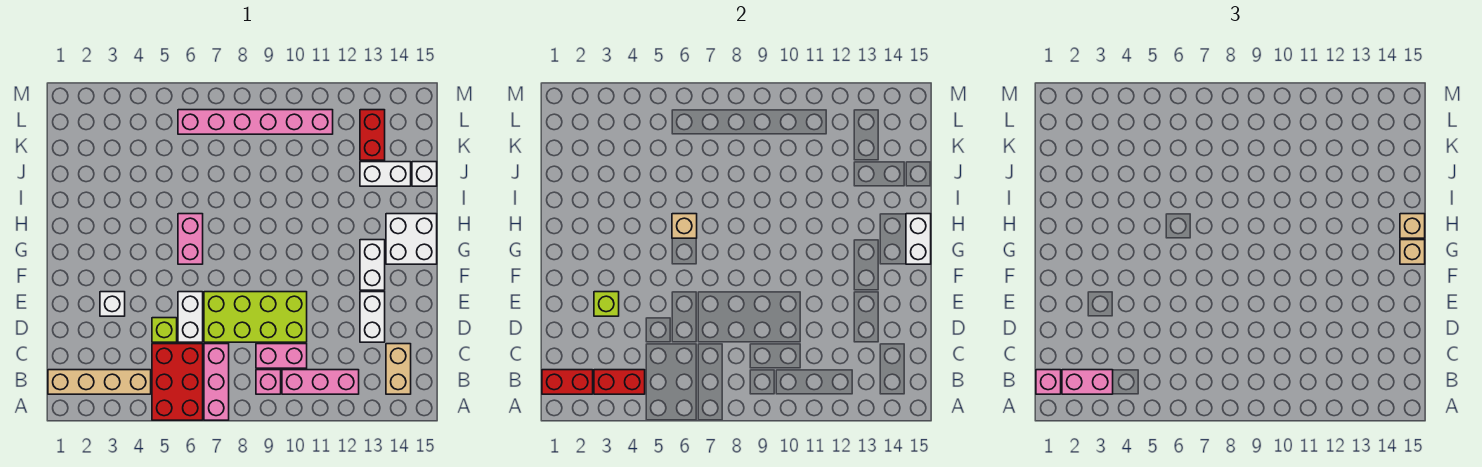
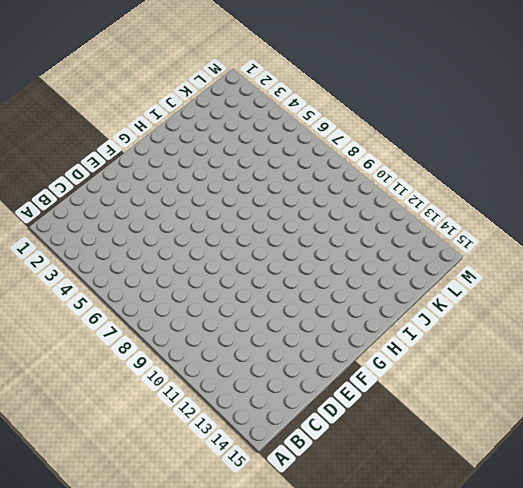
none -> red brick A5:C6 level 1
none -> pink brick A7:C7 level 1
none -> tan brick B1:B4 level 1

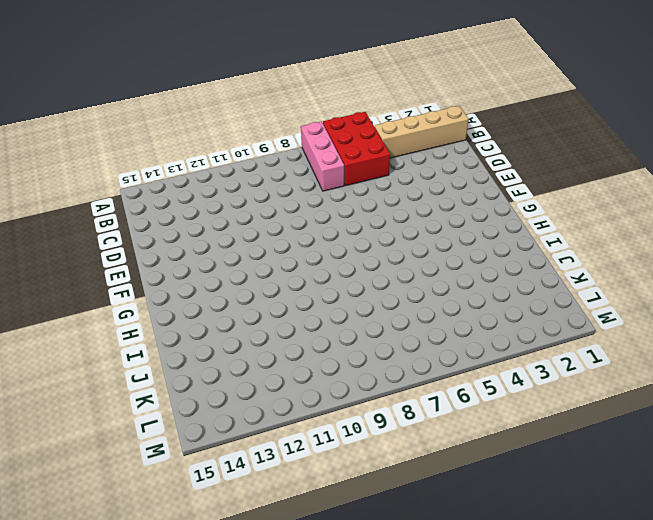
none -> pink brick B9 level 1
none -> pink brick B10:B12 level 1
none -> tan brick B14:C14 level 1

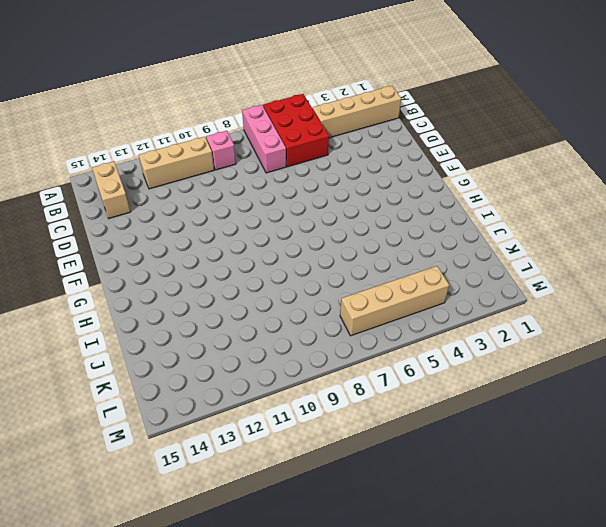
tan brick B10:B12 level 1 -> pink brick B10:B12 level 1
tan brick L4:L7 level 1 -> pink brick L6:L11 level 1
none -> pink brick C9:C10 level 1
none -> lime brick D5 level 1
none -> white brick D6:E6 level 1

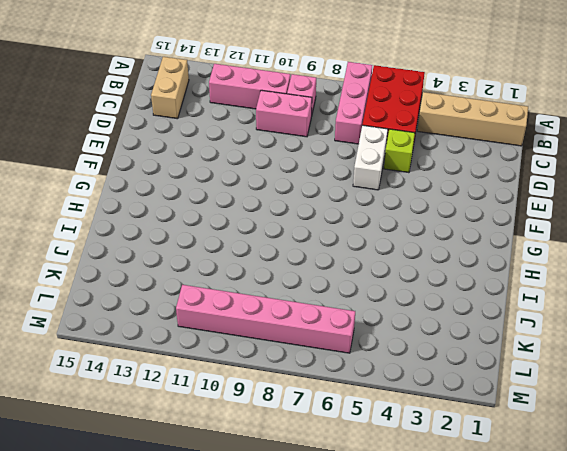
none -> lime brick D7:E10 level 1
none -> white brick D13:E13 level 1
none -> white brick E3 level 1

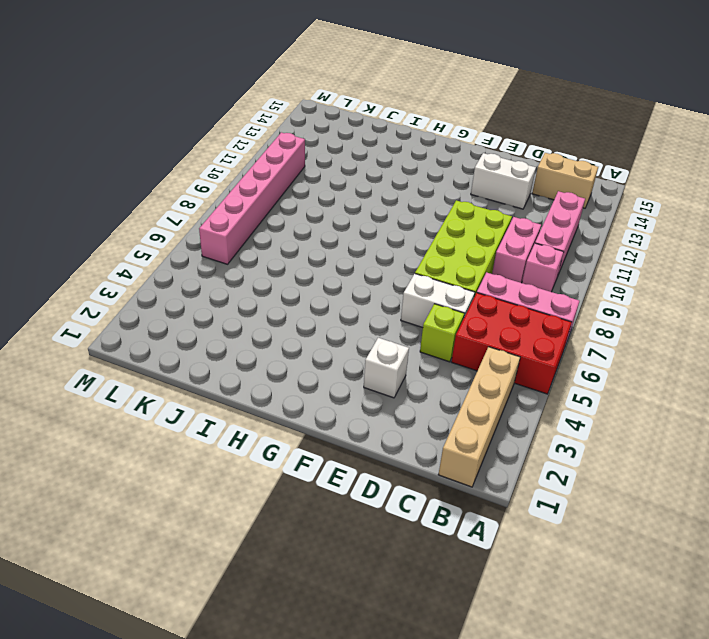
none -> white brick F13:G13 level 1
none -> pink brick G6:H6 level 1
none -> white brick G14:H15 level 1

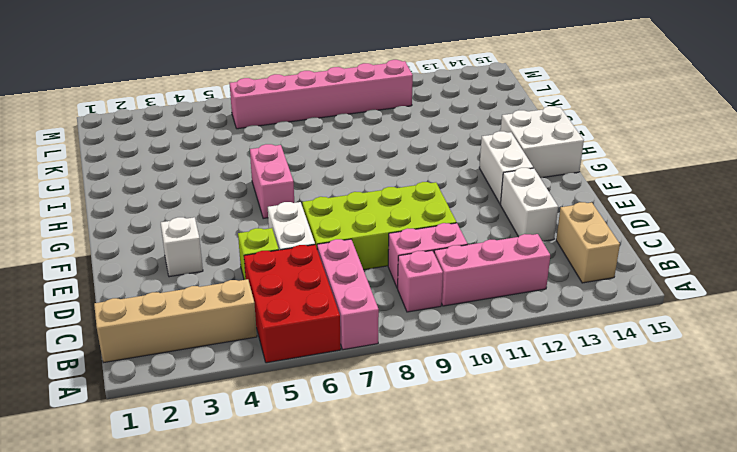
none -> white brick J13:J14 level 1
none -> white brick J15 level 1
none -> red brick K13:L13 level 1

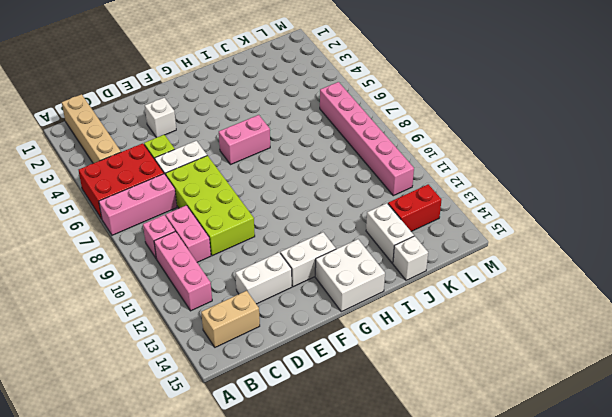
none -> red brick B1:B2 level 2
none -> red brick B3:B4 level 2
none -> lime brick E3 level 2

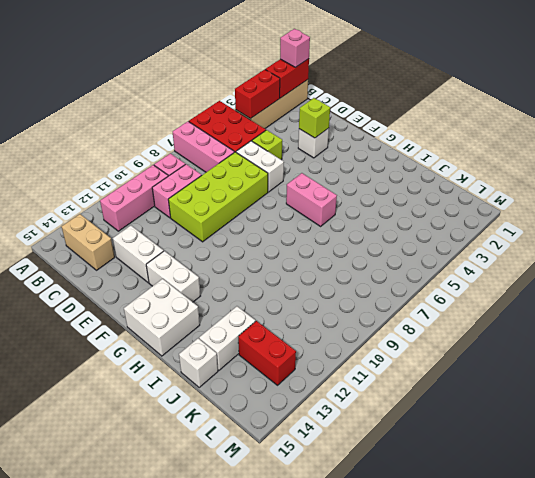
none -> pink brick L6:L11 level 1
none -> white brick G15:H15 level 2
none -> tan brick H6 level 2

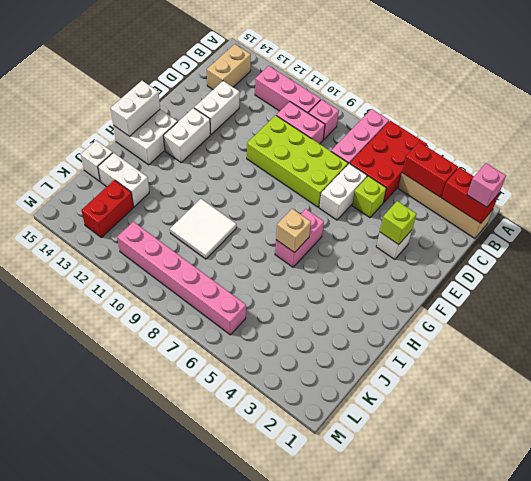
white tile I9:J10 level 1 -> none
none -> pink brick B2:B3 level 3
none -> tan brick G15 level 3
none -> tan brick H15 level 3

